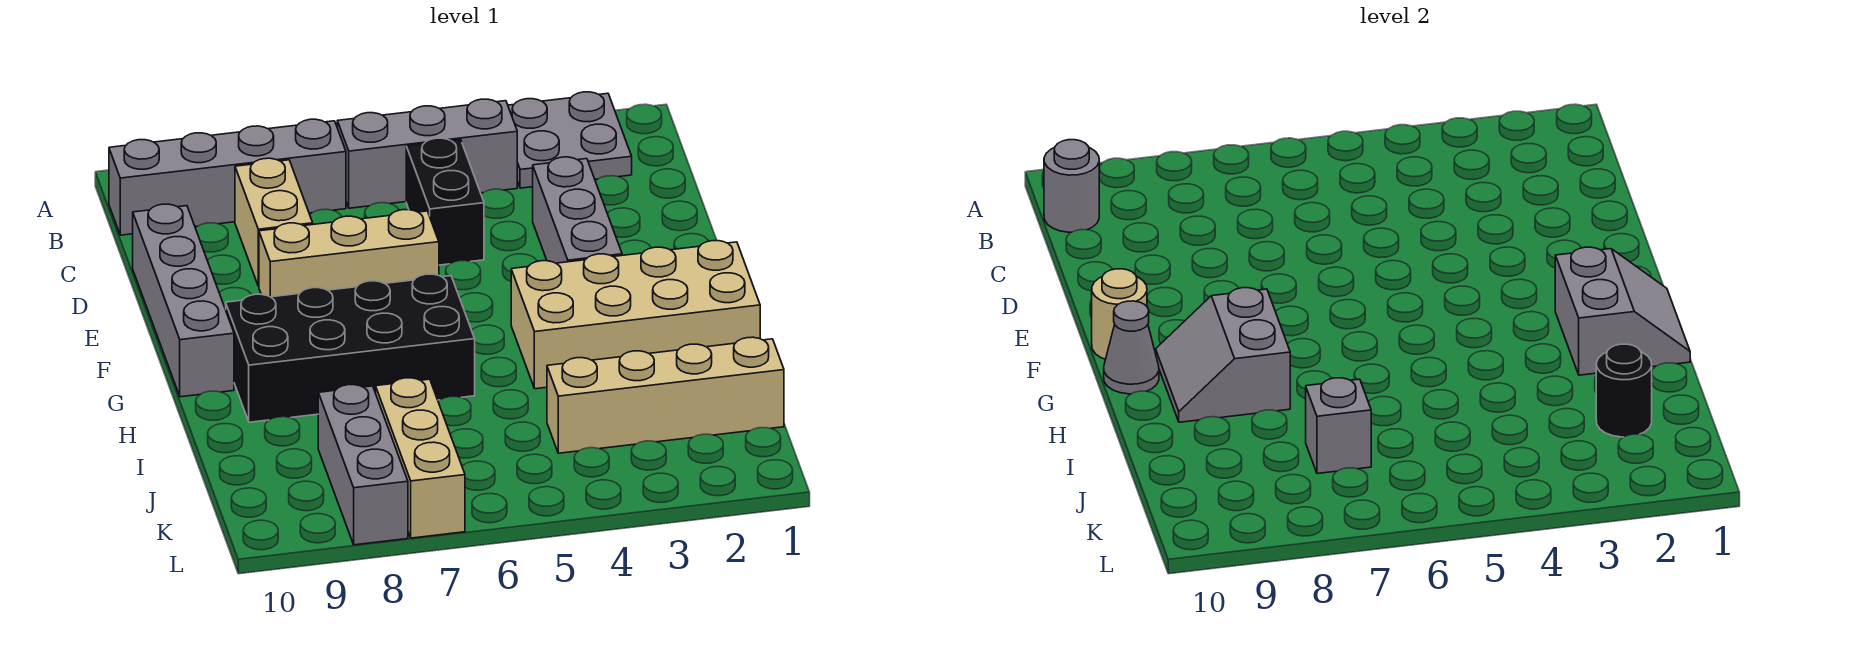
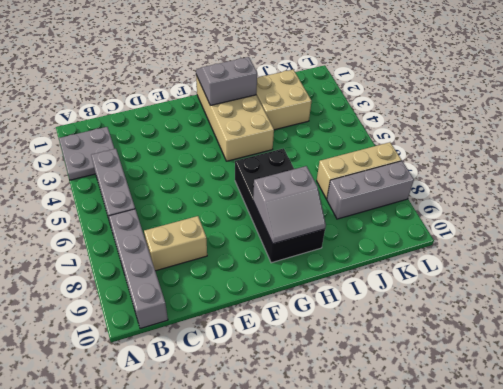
tan brick I2:J3 level 1 -> tan brick J1:J4 level 1
none -> black brick C5:D5 level 1
none -> grey brick D3:F3 level 1
none -> grey brick D10:G10 level 1

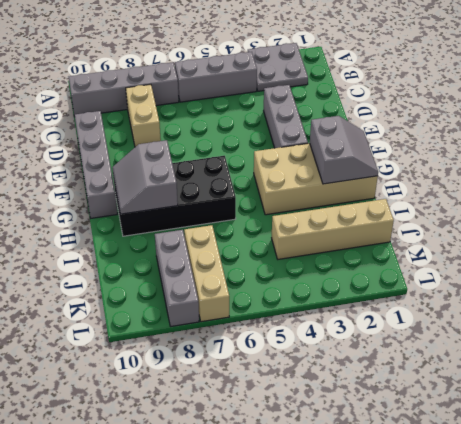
none -> black brick C5:D5 level 1
none -> tan brick E6:E8 level 1
none -> grey round brick B10 level 2

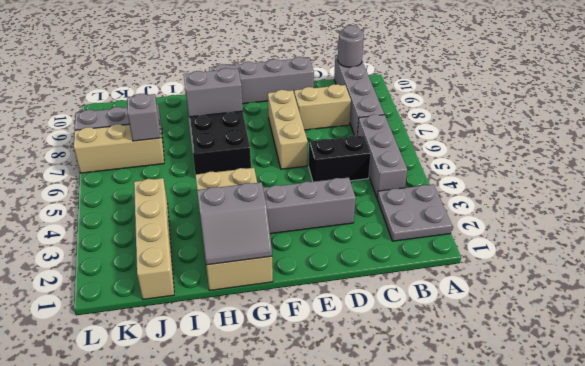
none -> tan round brick F10 level 2
none -> grey cone G10 level 2
none -> black round brick J2 level 2

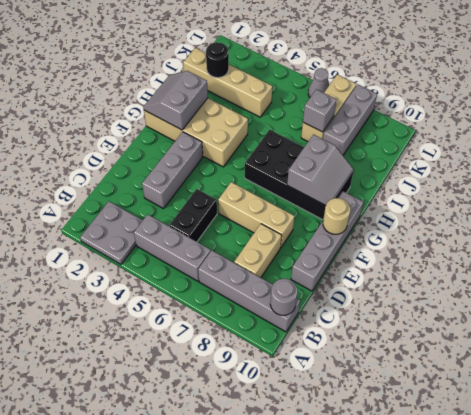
grey cone L6 level 1 -> grey cone G10 level 2

